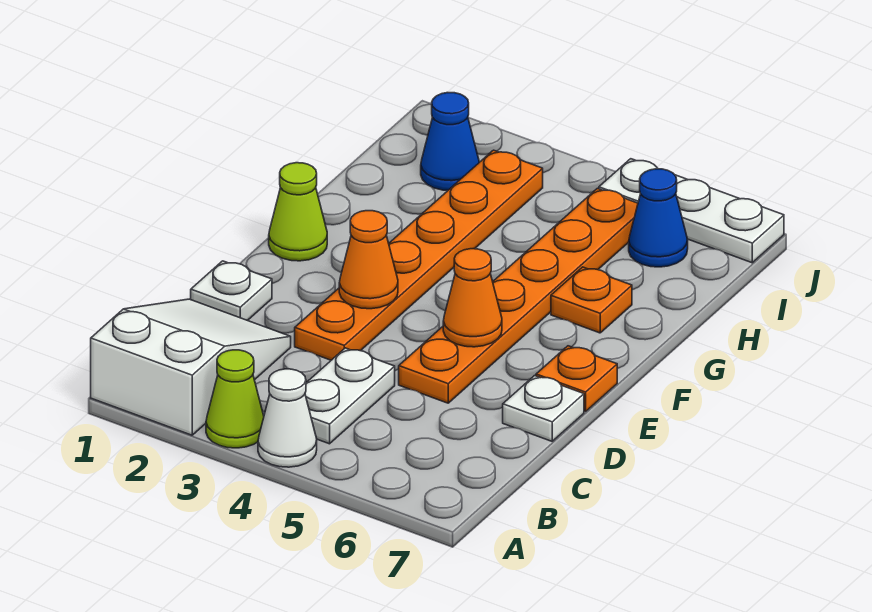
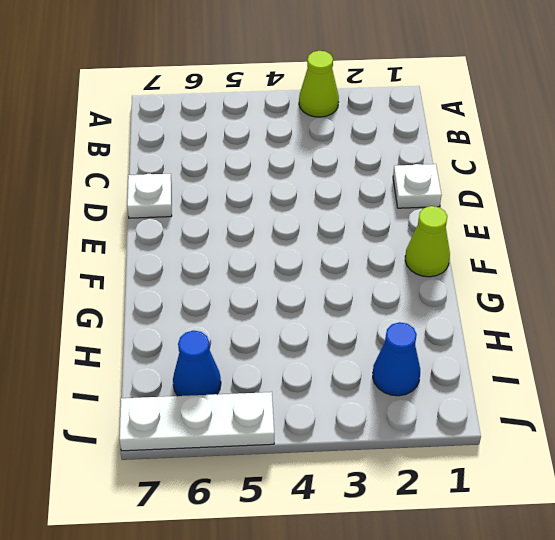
none -> white slope A1:C2 level 1 top A
none -> white cone A4 level 1
none -> white plate B4:C4 level 1

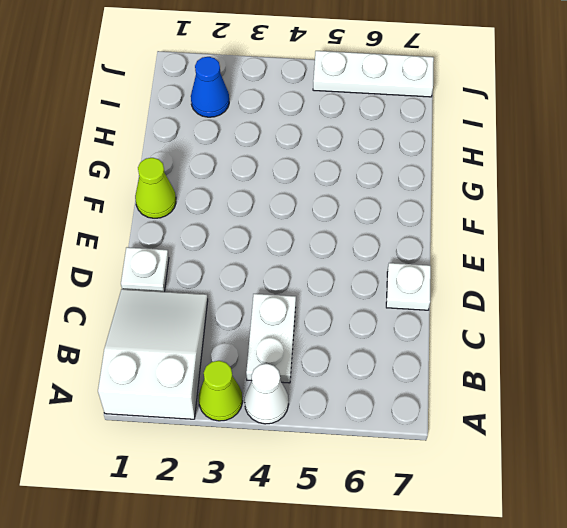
none -> orange plate D3:I3 level 1
none -> orange plate D5:I5 level 1
none -> orange plate E7 level 1

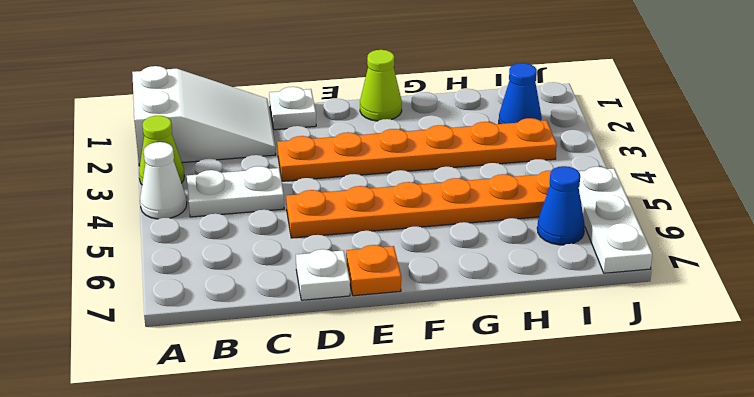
none -> orange plate G6 level 1
none -> orange cone E3 level 2
none -> orange cone E5 level 2

